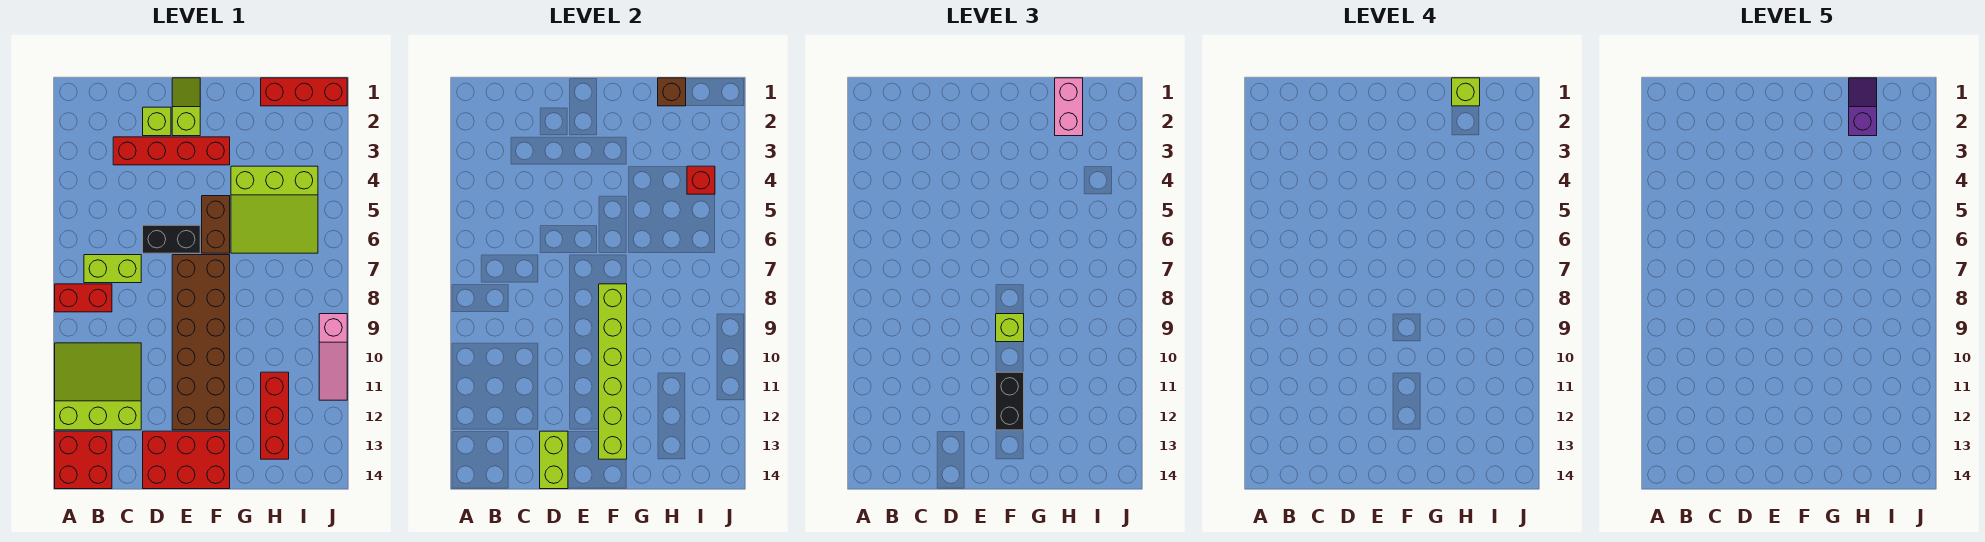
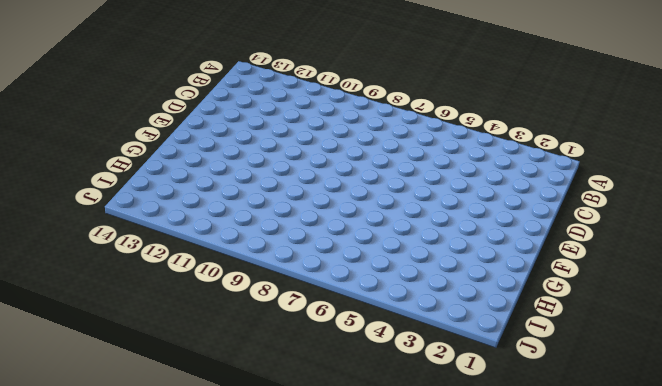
none -> red brick A8:B8 level 1
none -> lime slope A10:C12 level 1 top 12
none -> red brick A13:B14 level 1

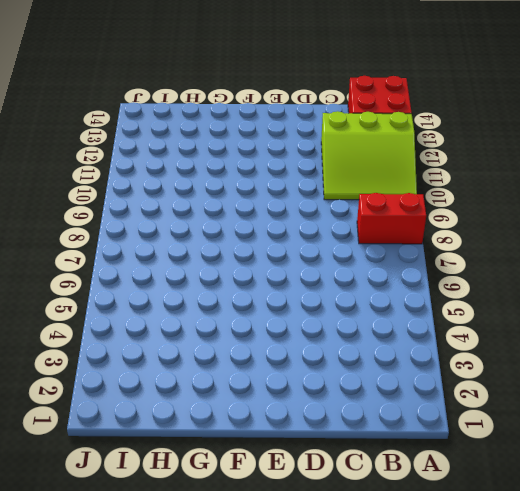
none -> lime brick B7:C7 level 1
none -> red brick C3:F3 level 1
none -> lime brick D2 level 1

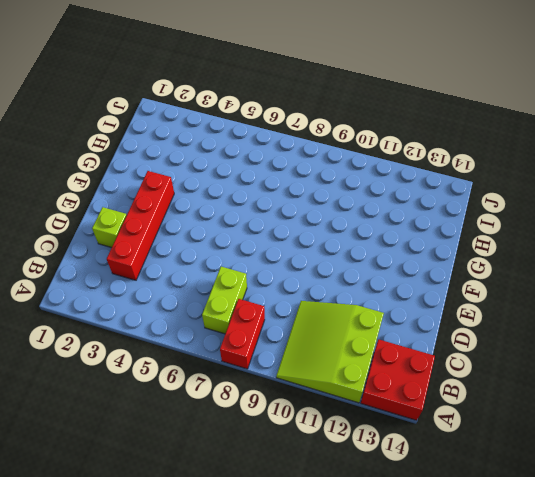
none -> black brick D6:E6 level 1
none -> red brick D13:F14 level 1
none -> lime slope E1:E2 level 1 top 2

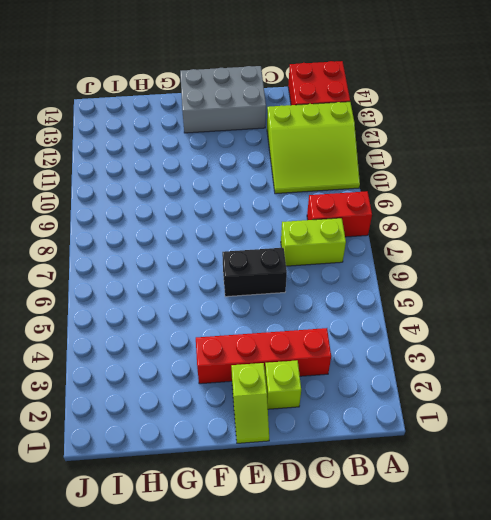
grey brick D13:F14 level 1 -> red brick D13:F14 level 1
none -> brown brick E7:F12 level 1
none -> brown brick F5:F6 level 1
none -> lime slope G4:I6 level 1 top 4

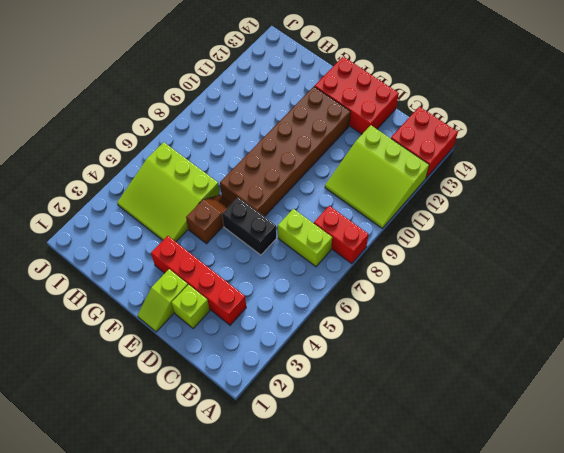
brown slope F5:F6 level 1 top 5 -> brown brick F5:F6 level 1
lime slope G4:I6 level 1 top 6 -> lime slope G4:I6 level 1 top 4
none -> red brick H1:J1 level 1
none -> red brick H11:H13 level 1
none -> pink slope J9:J11 level 1 top 9

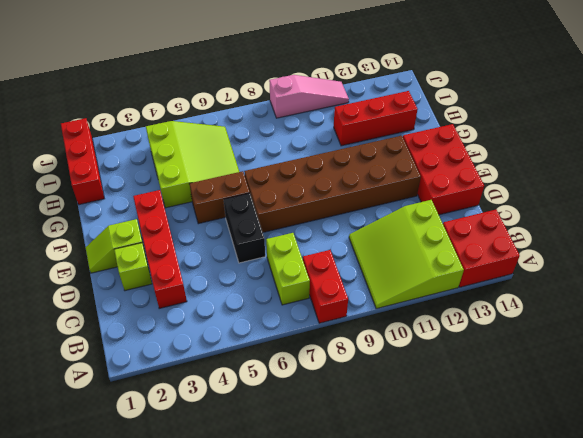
none -> lime brick D13:D14 level 2
none -> lime brick F8:F13 level 2
none -> brown brick H1 level 2

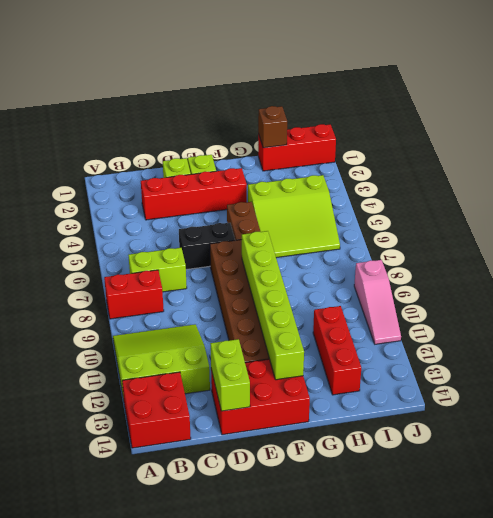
none -> red brick I4 level 2
none -> lime brick F9 level 3
none -> black brick F11:F12 level 3

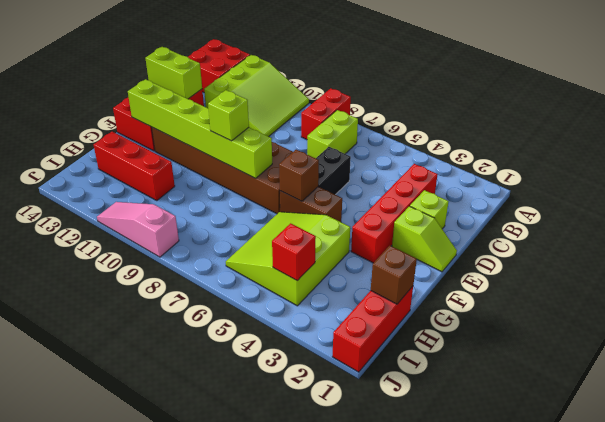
brown brick F6 level 2 -> none
none -> black brick F11:F12 level 3
none -> pink brick H1:H2 level 3
none -> lime brick H1 level 4

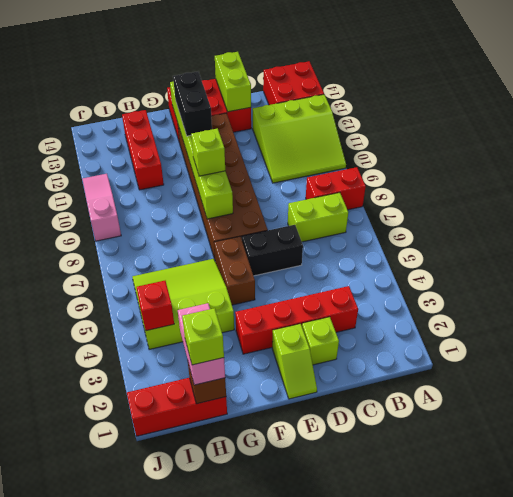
none -> purple slope H1:H2 level 5 top 2

